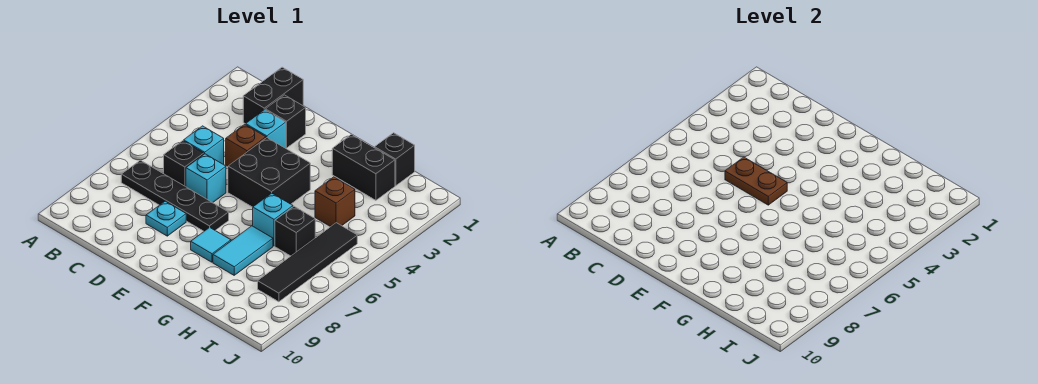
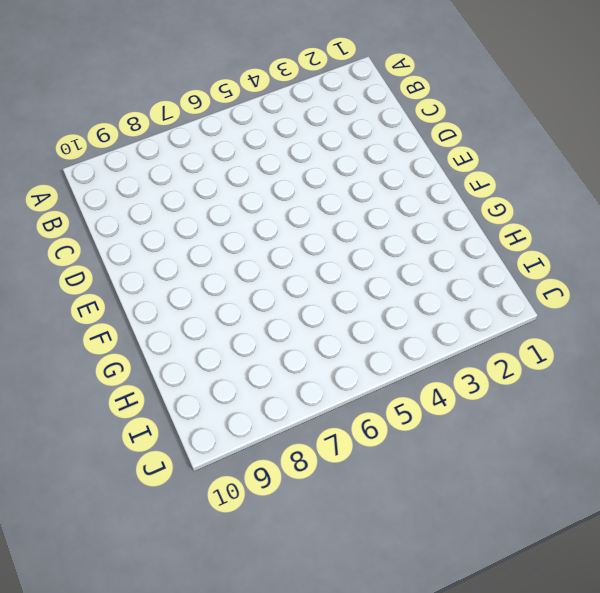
none -> black plate B7:E7 level 1
none -> black brick C1:C2 level 1
none -> cyan brick C5 level 1

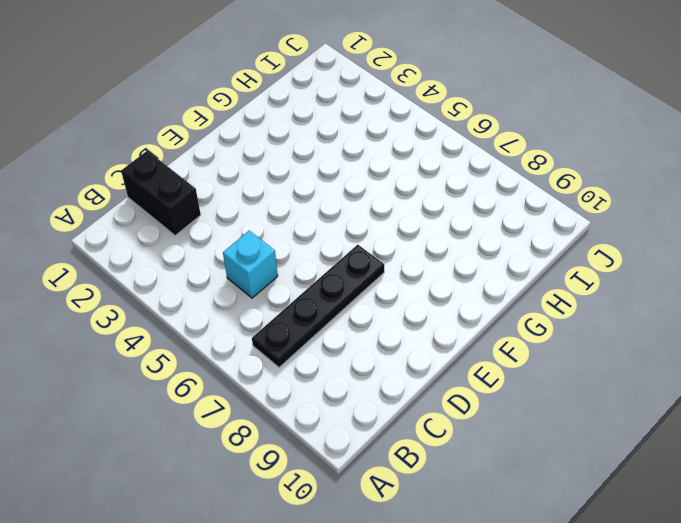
none -> black brick C6 level 1
none -> black brick D2 level 1
none -> cyan brick D3 level 1

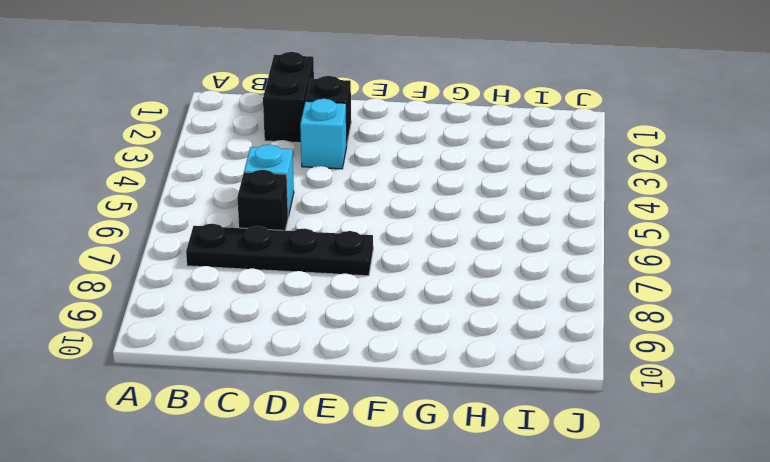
none -> brown brick D4 level 1
none -> cyan brick D6 level 1
none -> cyan plate D8 level 1

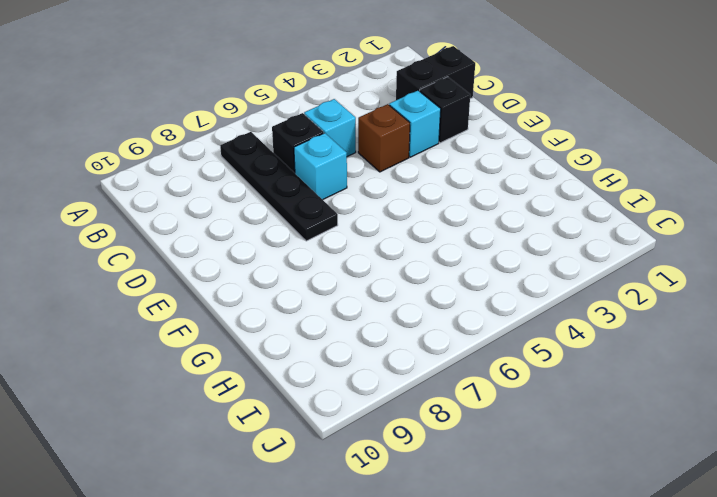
none -> cyan plate D8 level 1
none -> black brick E4:F5 level 1
none -> cyan tile F8 level 1

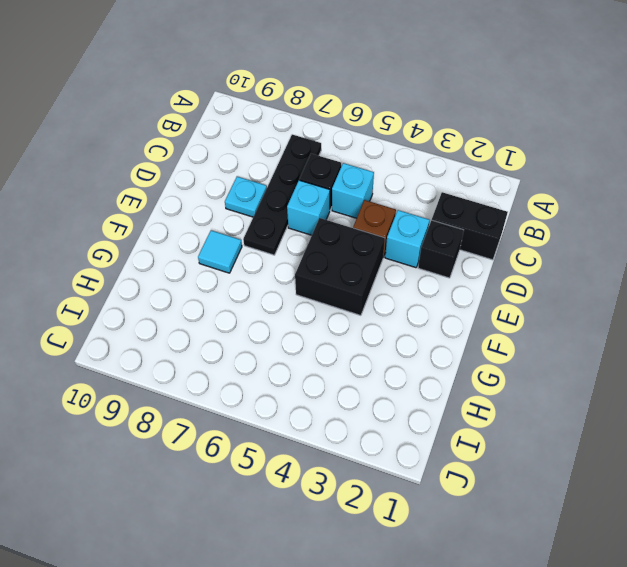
none -> black brick G2:H2 level 1
none -> cyan brick G6 level 1
none -> cyan tile G7:G8 level 1

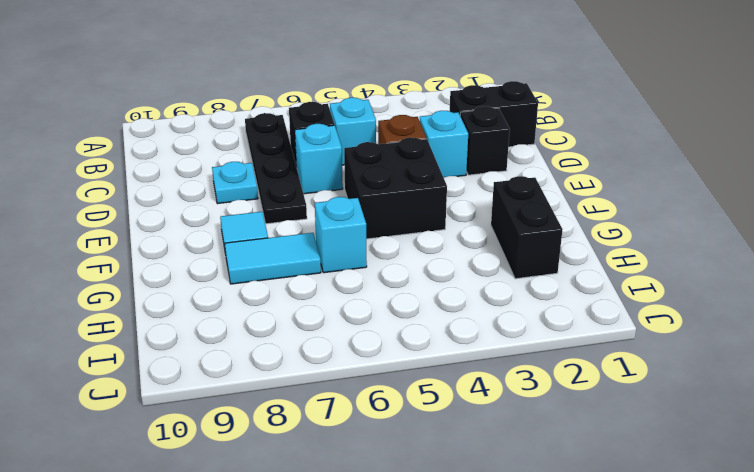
none -> black brick H1 level 1
none -> brown brick H4 level 1
none -> black brick H6 level 1

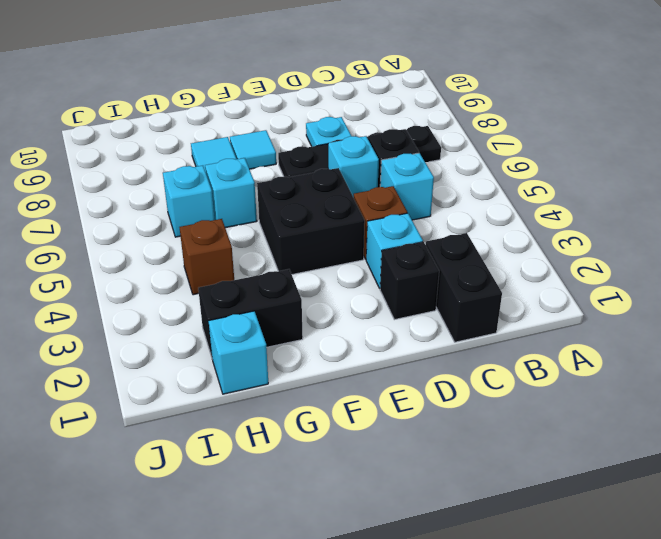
cyan brick H1 level 1 -> black brick H1 level 1
cyan brick H6 level 1 -> black brick H6 level 1
none -> black tile I5:I8 level 1
none -> brown plate D5:E5 level 2

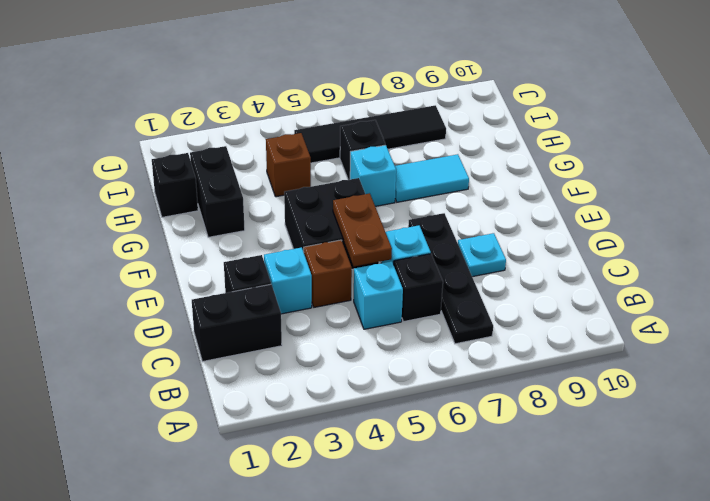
none -> cyan tile F8 level 1

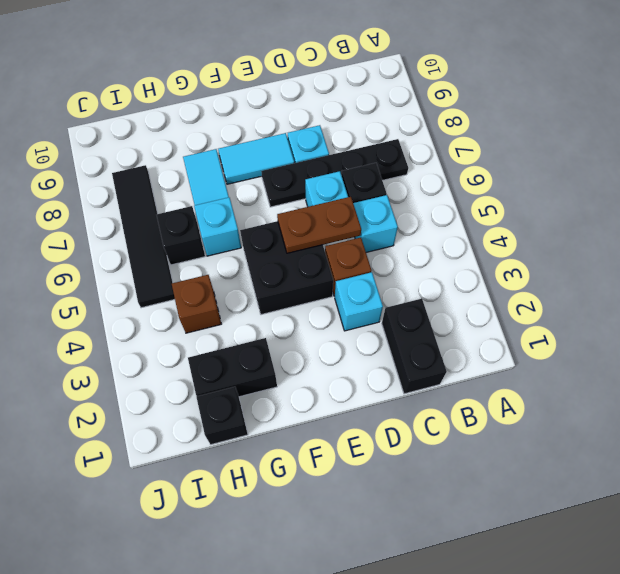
cyan tile E8:F8 level 1 -> cyan tile F8 level 1
none -> black brick D2 level 1

